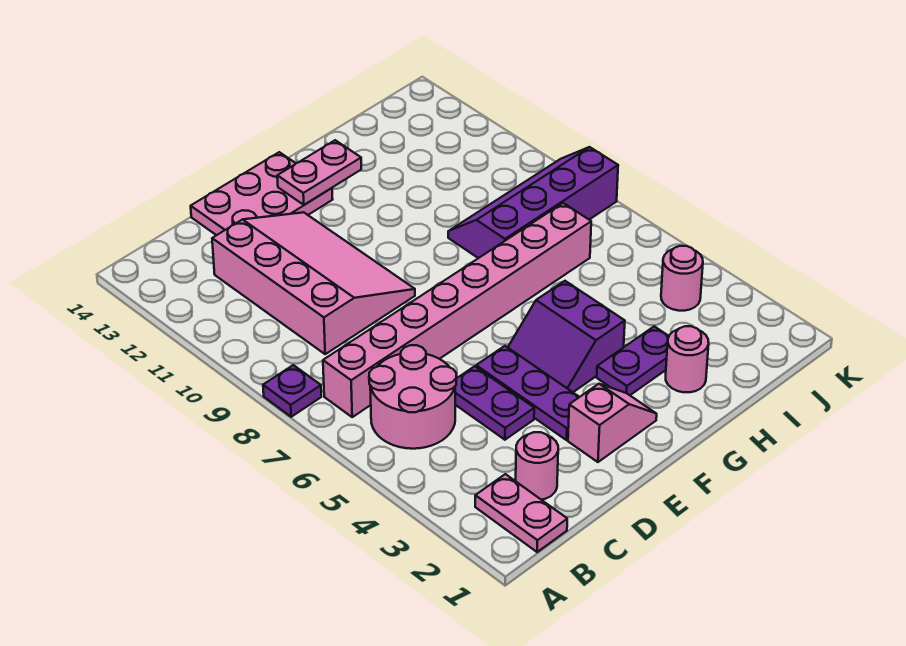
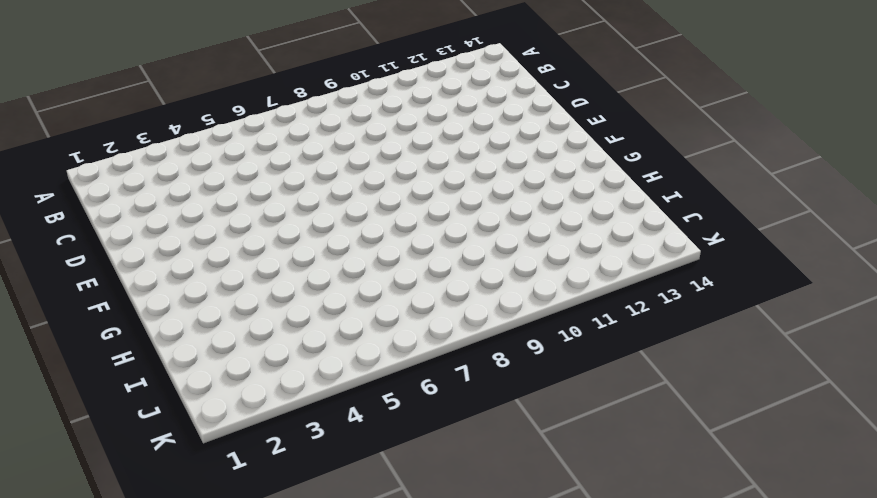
none -> purple plate A8 level 1
none -> pink plate B1:B2 level 1
none -> pink round brick B5:C6 level 1

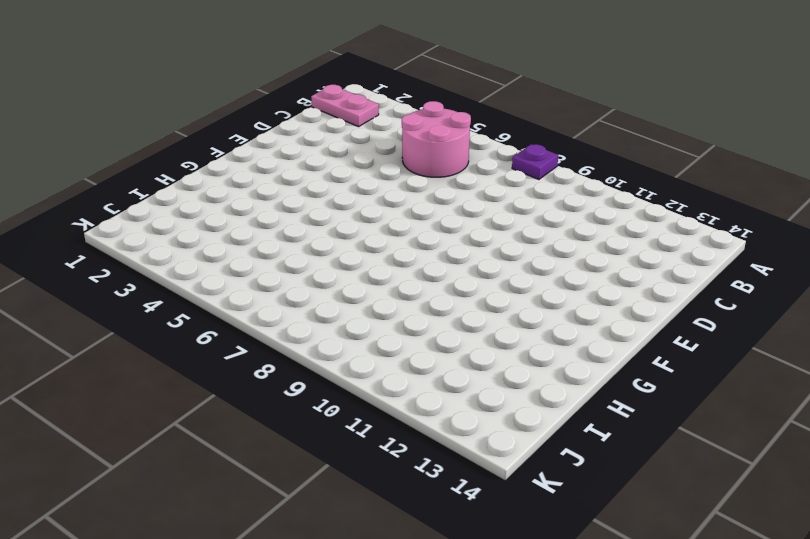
none -> pink brick B7:I7 level 1
none -> pink round brick C2 level 1
none -> pink slope C9:E12 level 1 top C

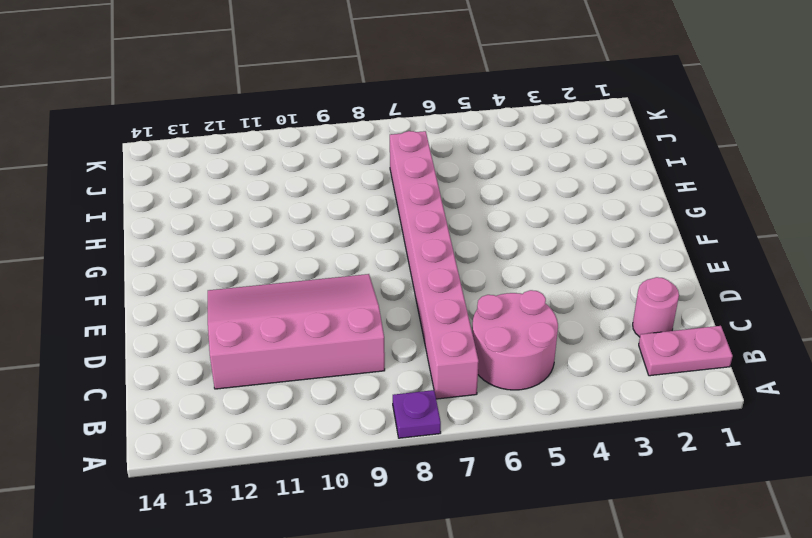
none -> purple plate D4:D5 level 1
none -> pink plate D13:F14 level 1
none -> pink slope E2:F2 level 1 top E

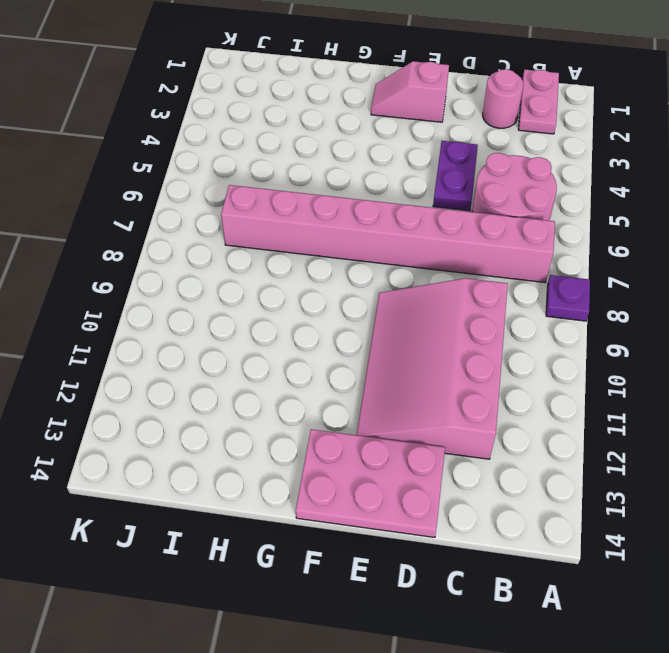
none -> purple plate E3:E5 level 1
none -> purple slope F4:G5 level 1 top G
none -> purple plate G3:H3 level 1

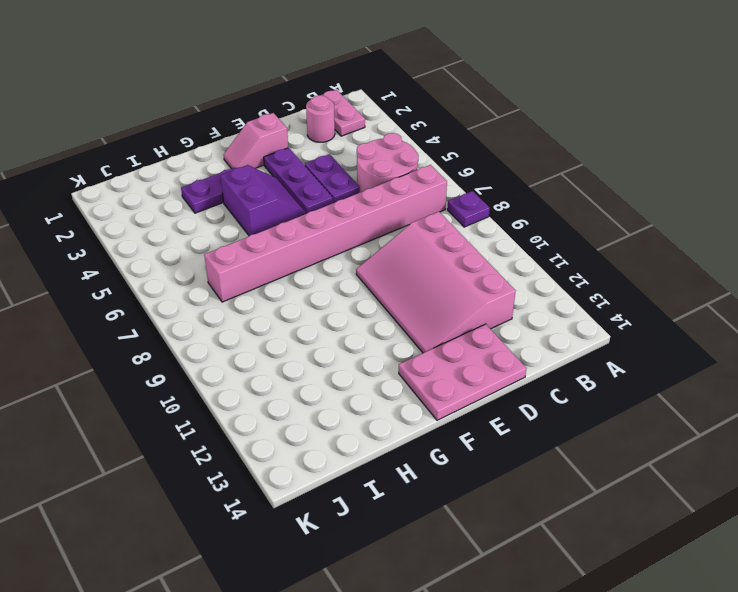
none -> pink round brick H2 level 1
none -> purple slope H8:K9 level 1 top 8
none -> pink round brick J4 level 1

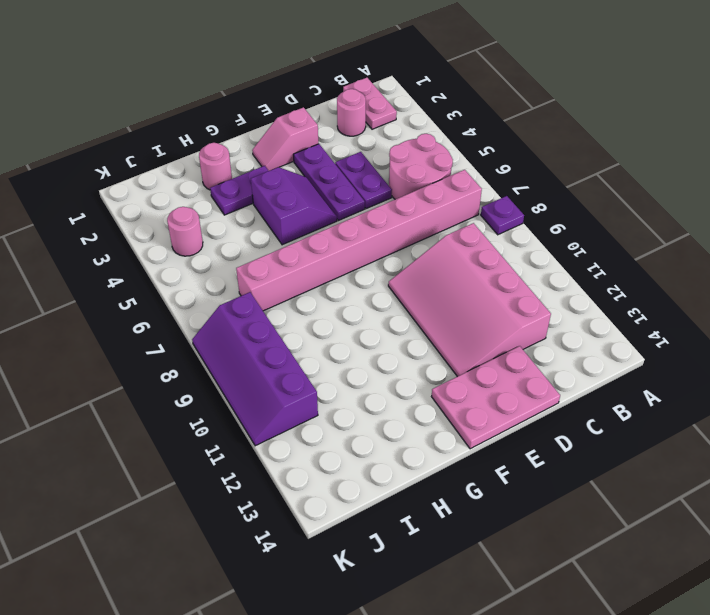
purple slope J8:K11 level 1 top J -> purple slope H8:K9 level 1 top 8
none -> pink plate F13:G13 level 2

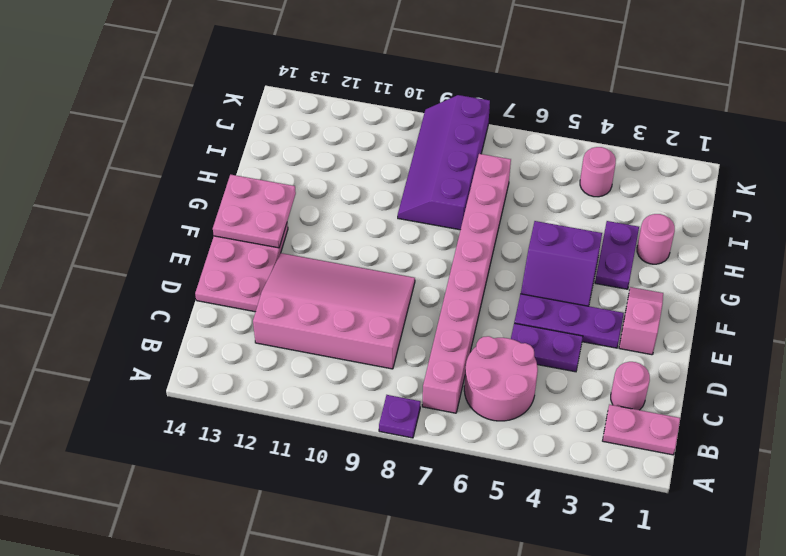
pink plate F13:G14 level 2 -> pink plate F13:G13 level 2

